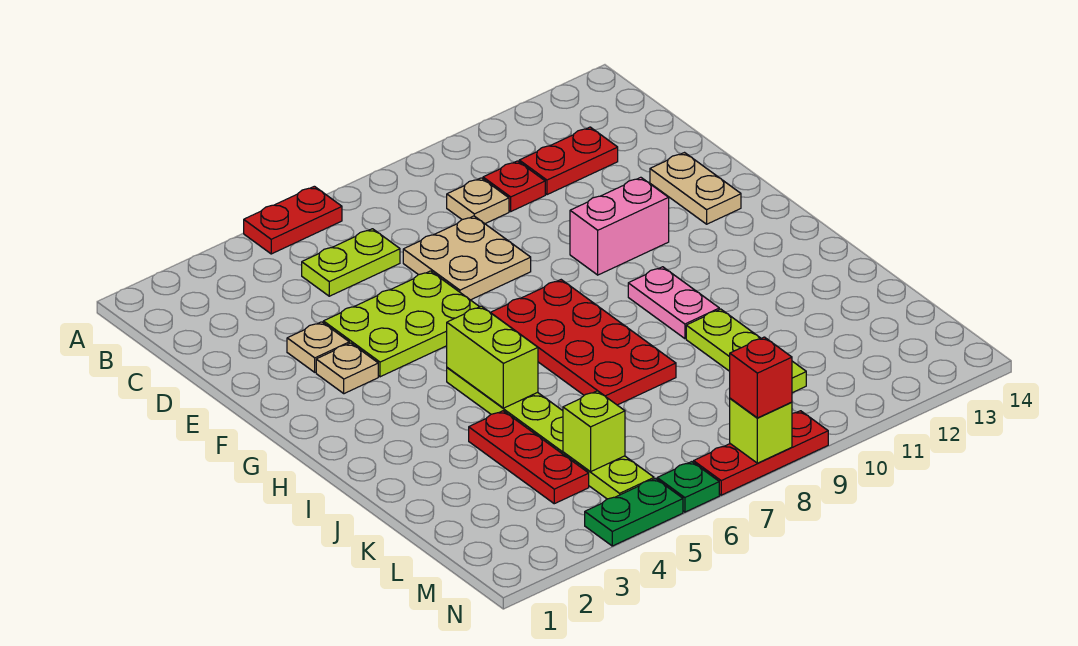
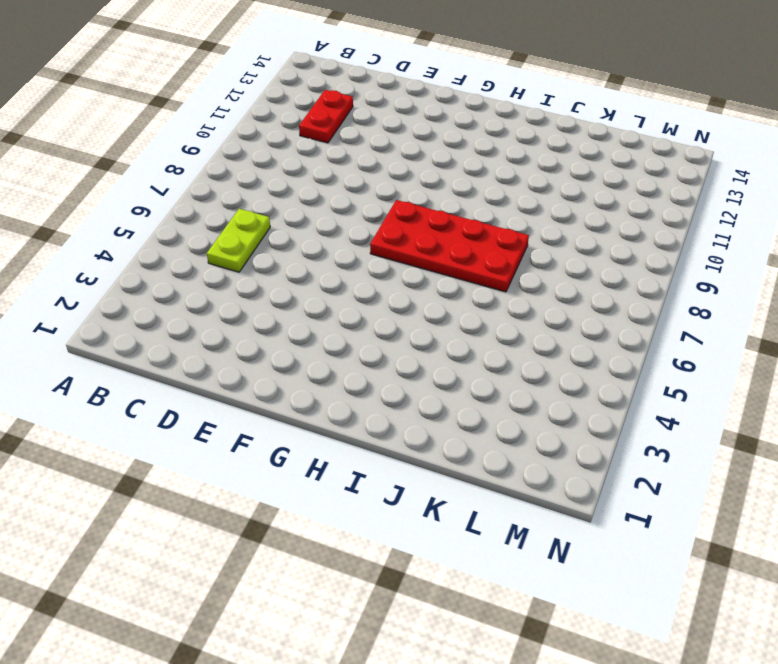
none -> red plate A5:A6 level 1
none -> tan plate C9 level 1
none -> red plate C10 level 1

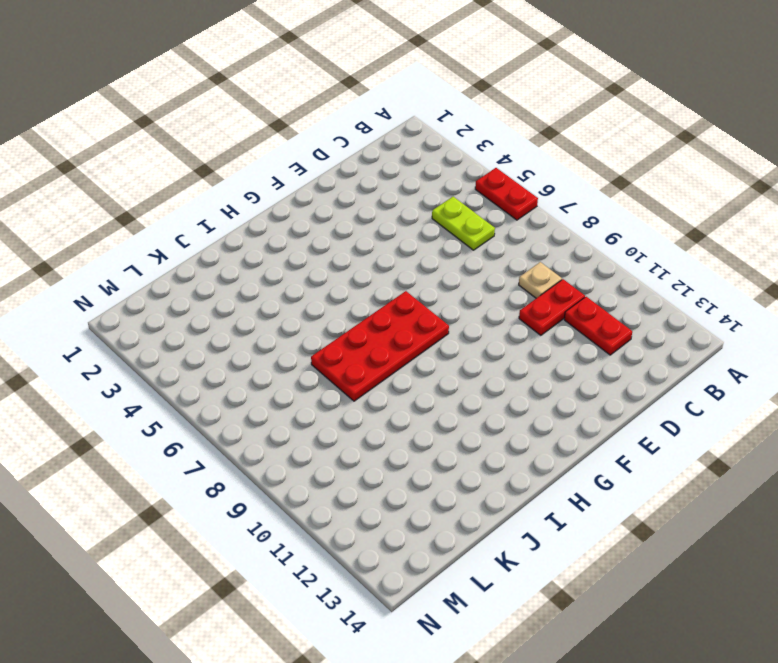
red plate C10:D10 level 1 -> red plate C10 level 1
none -> tan plate D7:E8 level 1
none -> tan plate E3 level 1
none -> lime plate E4:F6 level 1

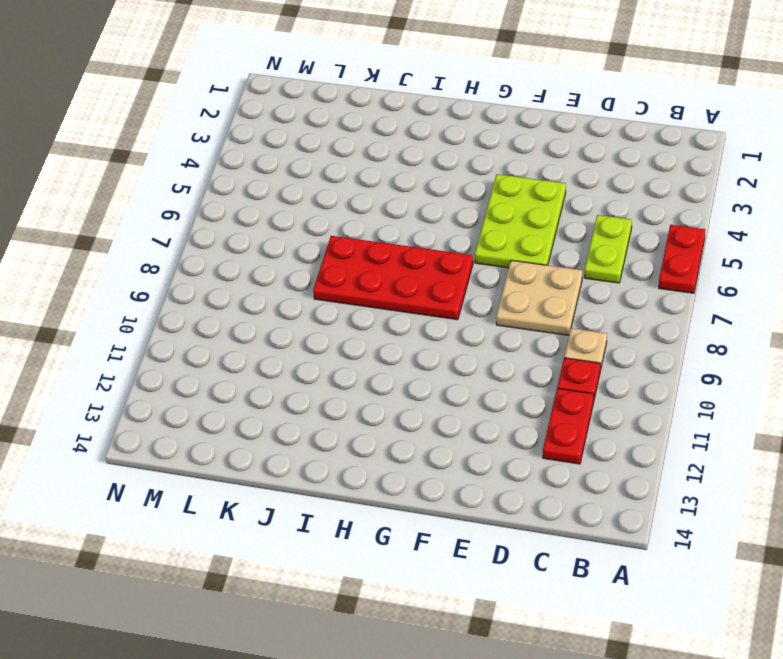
none -> tan plate E3 level 1
none -> tan plate E13:F13 level 1
none -> tan plate F3 level 1

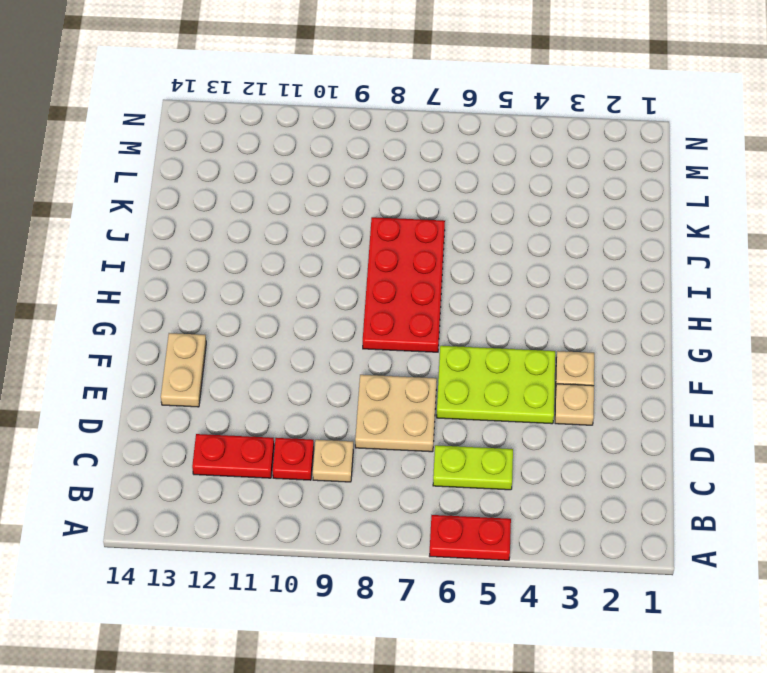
none -> pink brick F10:F11 level 1
none -> lime plate H5:M5 level 1
none -> pink plate H10:I10 level 1

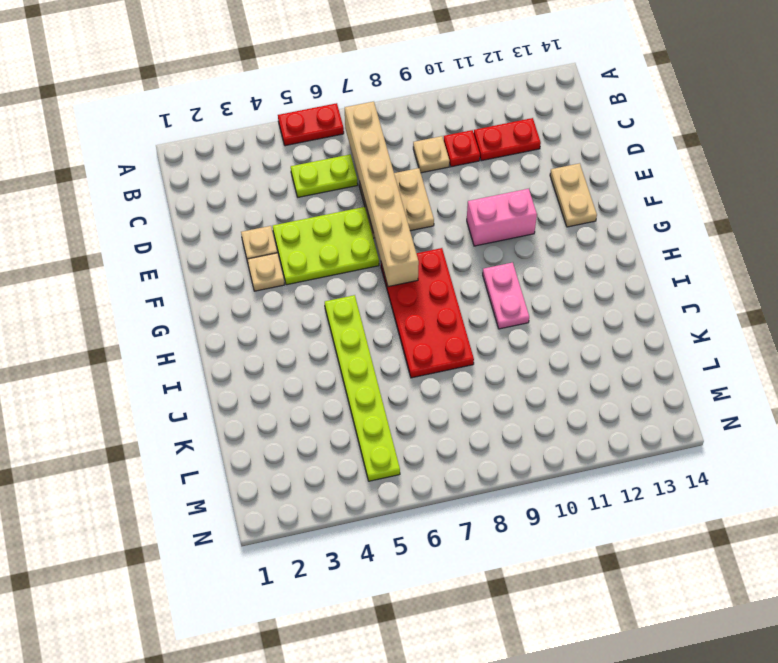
tan brick B7:G7 level 2 -> none
none -> red plate J4:L4 level 1
none -> lime plate J10:L10 level 1
none -> green plate N4:N5 level 1

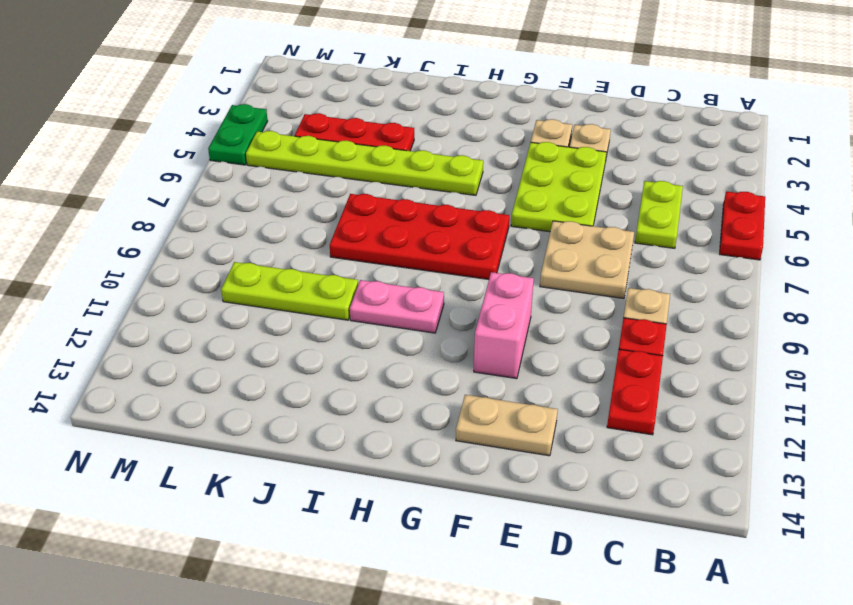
none -> green plate N6 level 1
none -> red plate N7:N9 level 1
none -> lime brick H5:I5 level 2

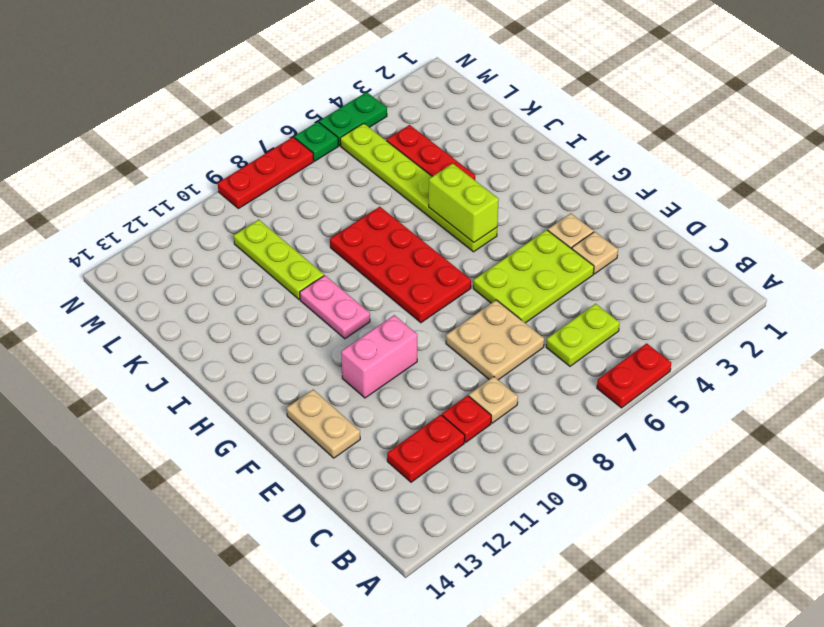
none -> lime brick L5 level 2
none -> lime brick N8 level 2
none -> red brick N8 level 3

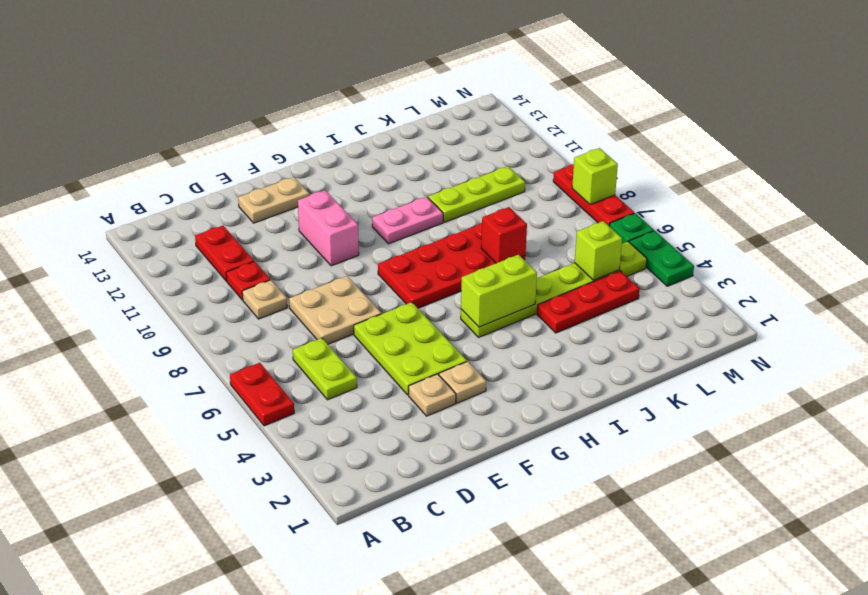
red brick J7 level 2 -> red brick N8 level 3

